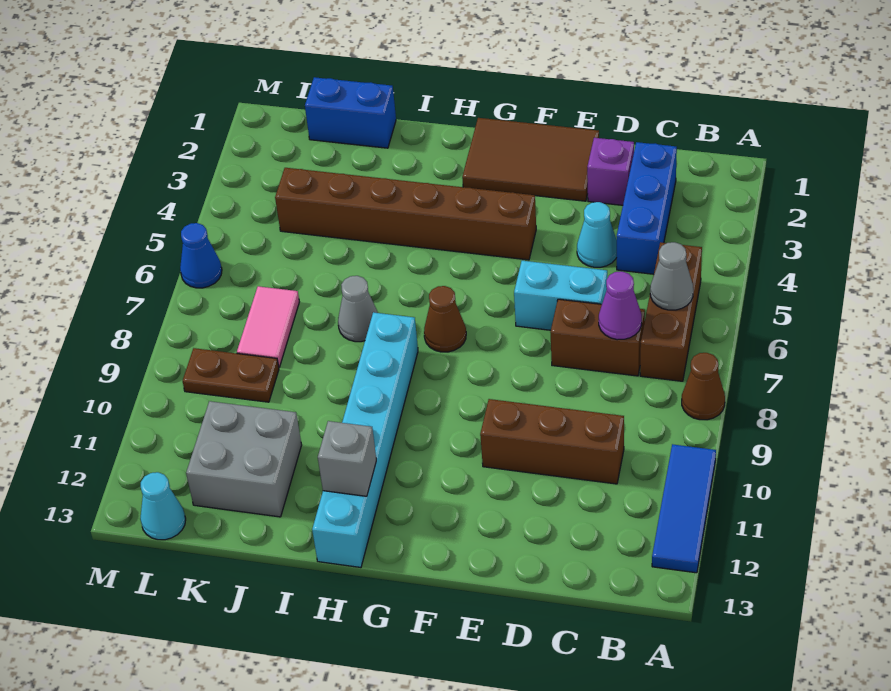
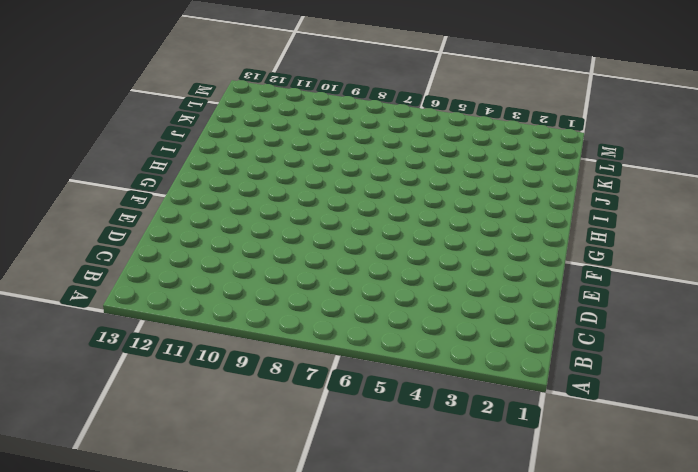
none -> brown cone A8 level 1
none -> blue tile A10:A12 level 1
none -> brown brick B5:B7 level 1

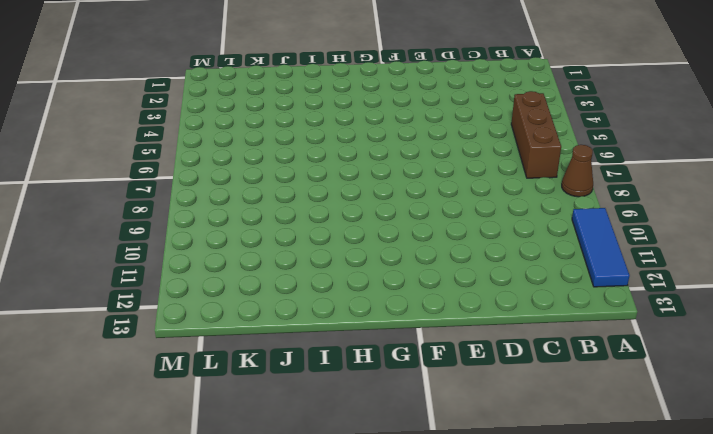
none -> blue brick C2:C4 level 1
none -> brown brick C7:D7 level 1
none -> brown brick C10:E10 level 1

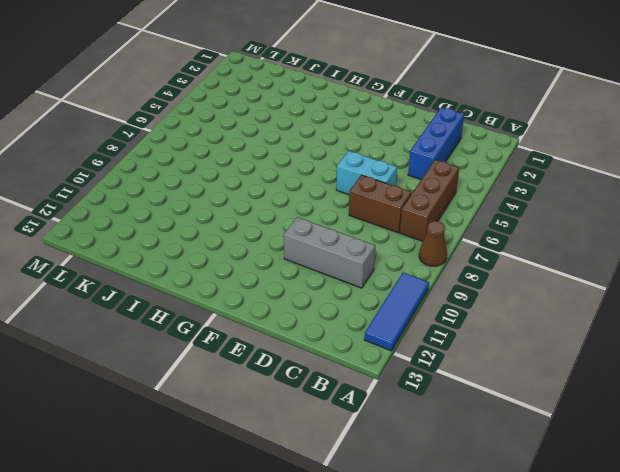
grey brick C10:E10 level 1 -> brown brick C10:E10 level 1
none -> purple brick D2 level 1
none -> cyan cone D4 level 1
none -> brown tile E1:G2 level 1

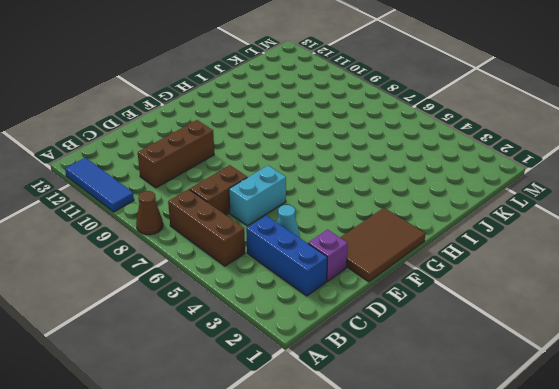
none -> brown brick F4:K4 level 1
none -> brown cone G7 level 1
none -> cyan brick H8:H13 level 1

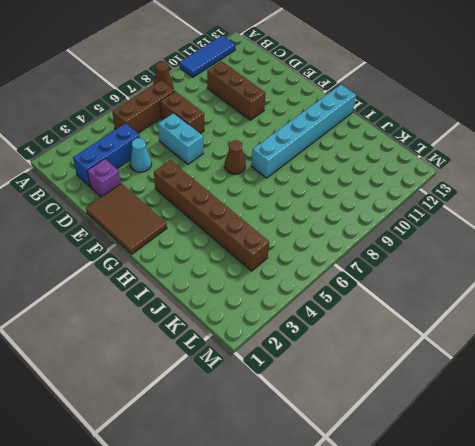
none -> grey cone I7 level 1
none -> blue brick J1:K1 level 1
none -> grey brick J11:K12 level 1

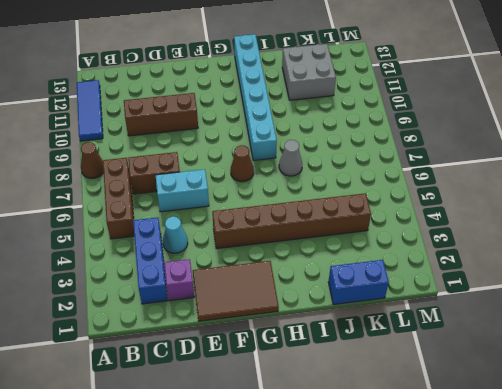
none -> pink tile K7:K8 level 1
none -> brown plate K9:L9 level 1
none -> cyan cone L13 level 1

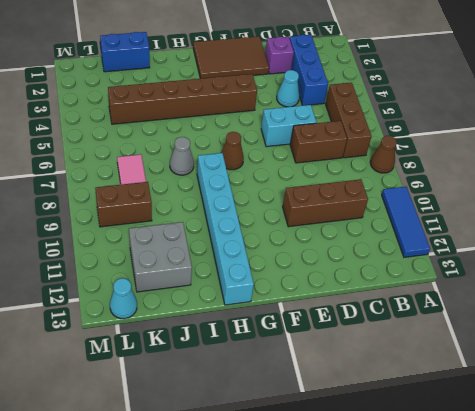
brown brick K9:L9 level 1 -> brown plate K9:L9 level 1
none -> blue cone M6 level 1
none -> grey cone B6 level 2
none -> purple cone C7 level 2

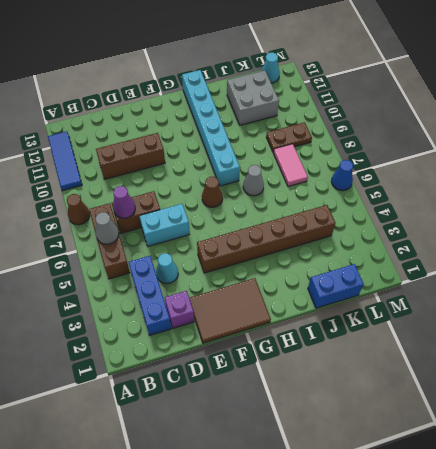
none -> grey brick H12 level 2

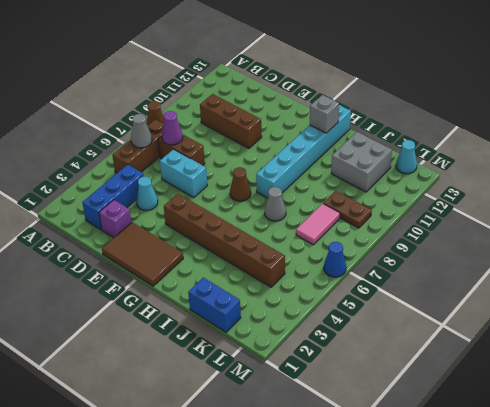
none -> blue tile A10:A12 level 1

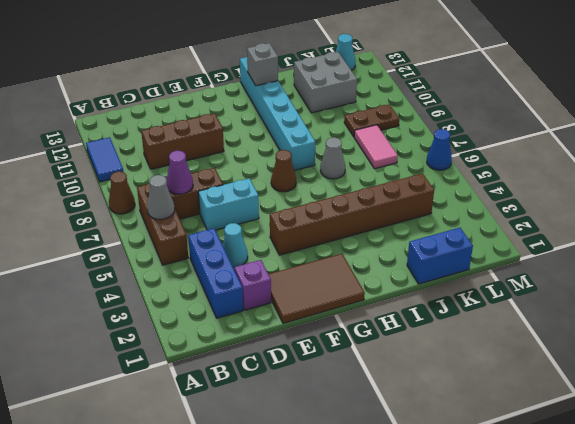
blue tile A10:A11 level 1 -> blue tile A10:A12 level 1

